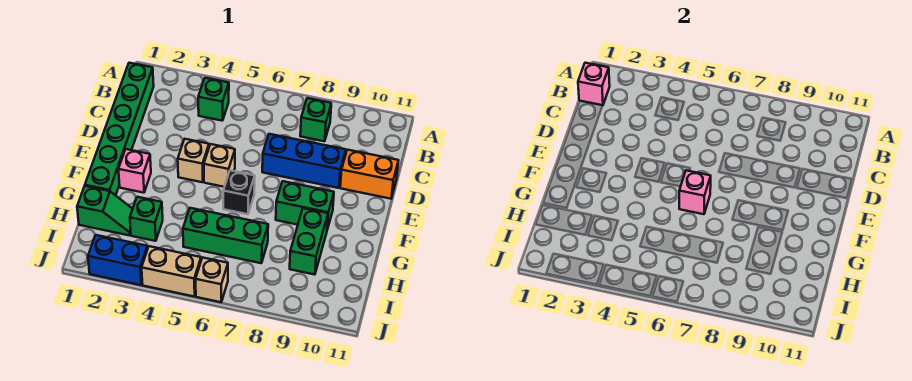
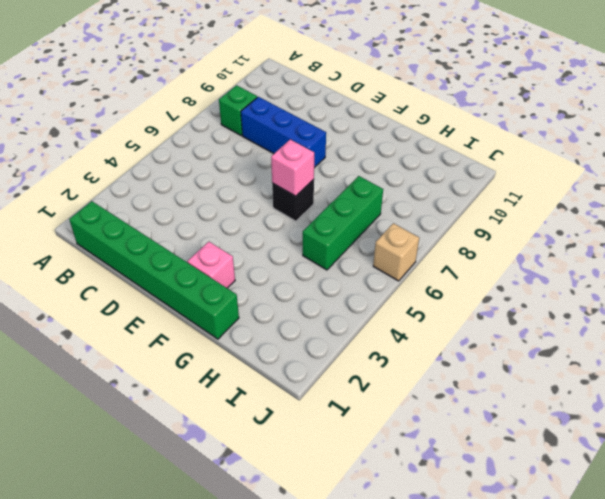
blue brick C8:E8 level 1 -> blue brick D7:D9 level 1
none -> green brick B4 level 1
none -> orange brick D10:D11 level 1
none -> tan brick E4 level 1

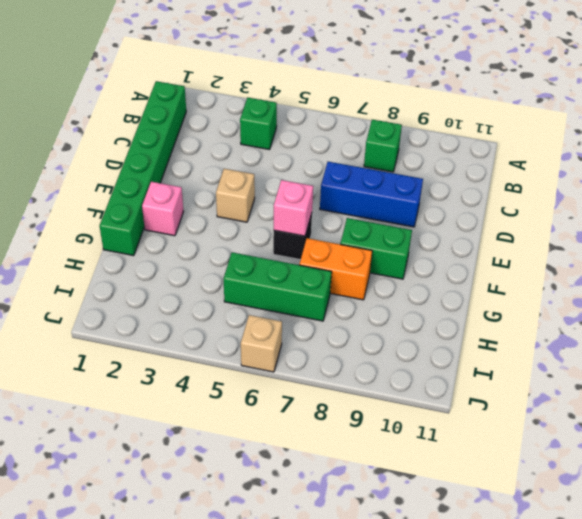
orange brick G7:G8 level 1 -> orange brick D10:D11 level 1
none -> tan brick E5 level 1
none -> green brick G9:H9 level 1
none -> green slope H1:H2 level 1 top 1

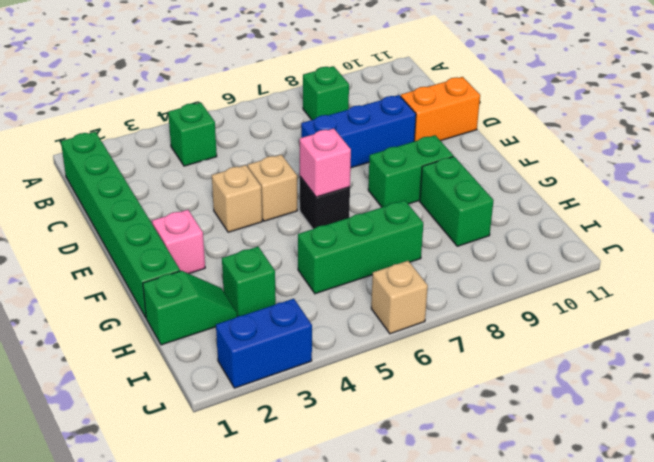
none -> tan brick J4:J5 level 1
none -> pink brick B1 level 2

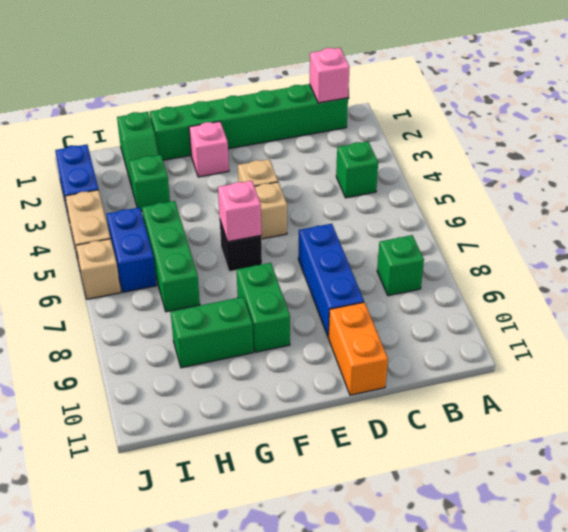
blue brick I5:I6 level 1 -> none

